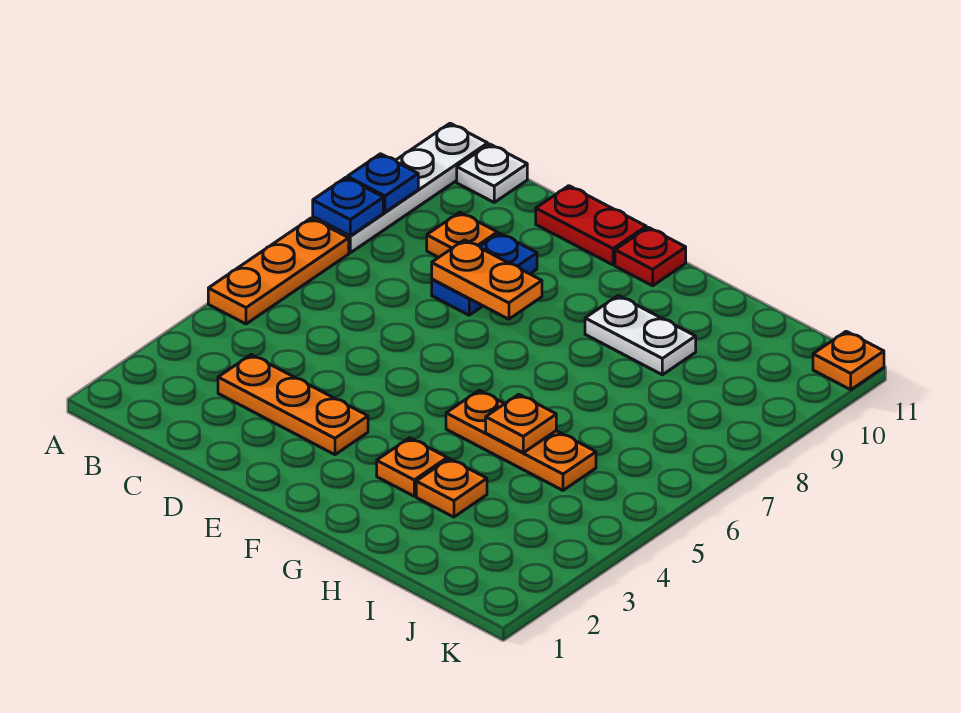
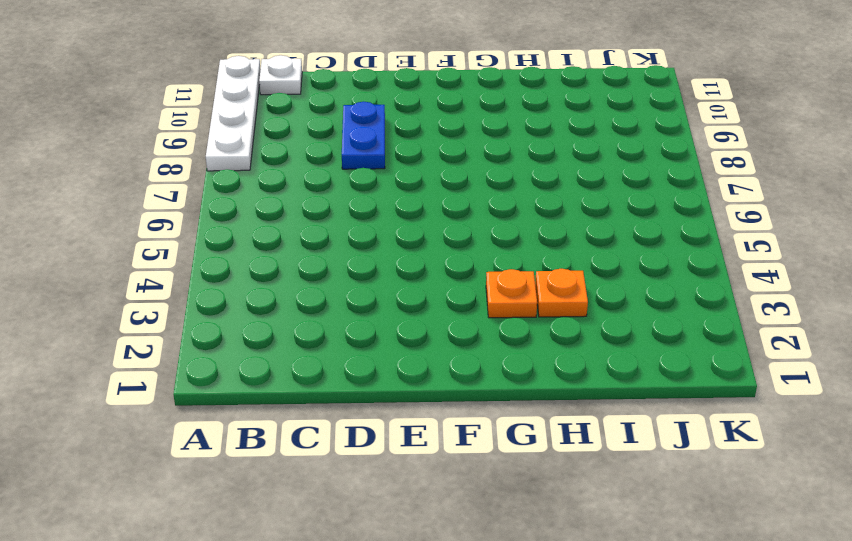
none -> orange plate A5:A7 level 1
none -> orange plate C3:E3 level 1
none -> orange plate C9 level 1

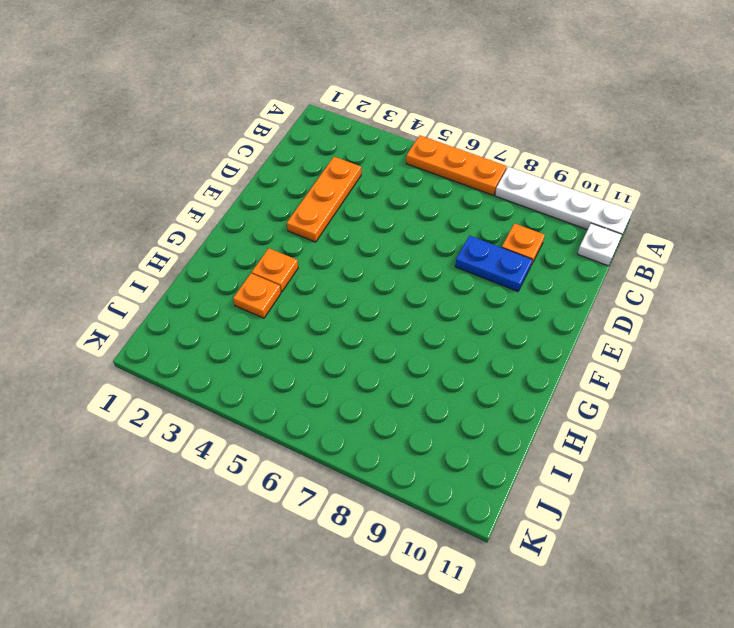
none -> red plate D11:E11 level 1
none -> red plate F11 level 1
none -> orange plate G5:I5 level 1

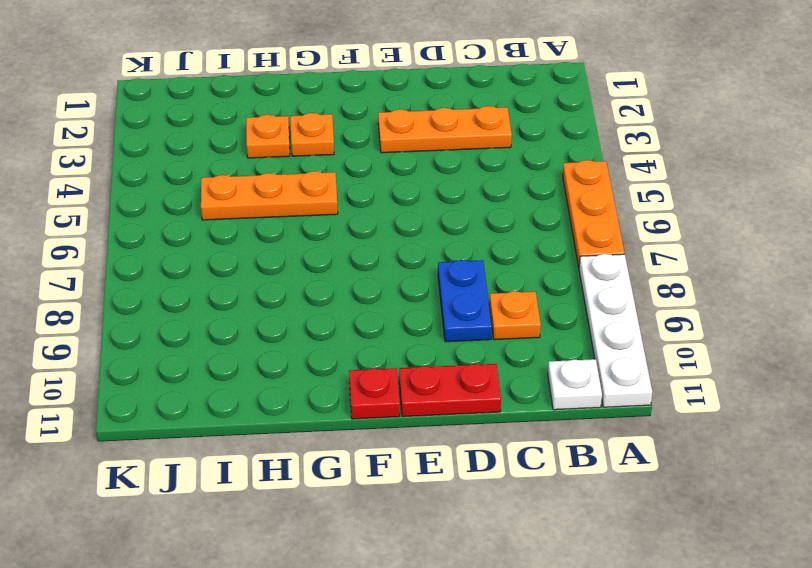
none -> white plate G9:H9 level 1
none -> orange plate K11 level 1
none -> blue plate A8 level 2

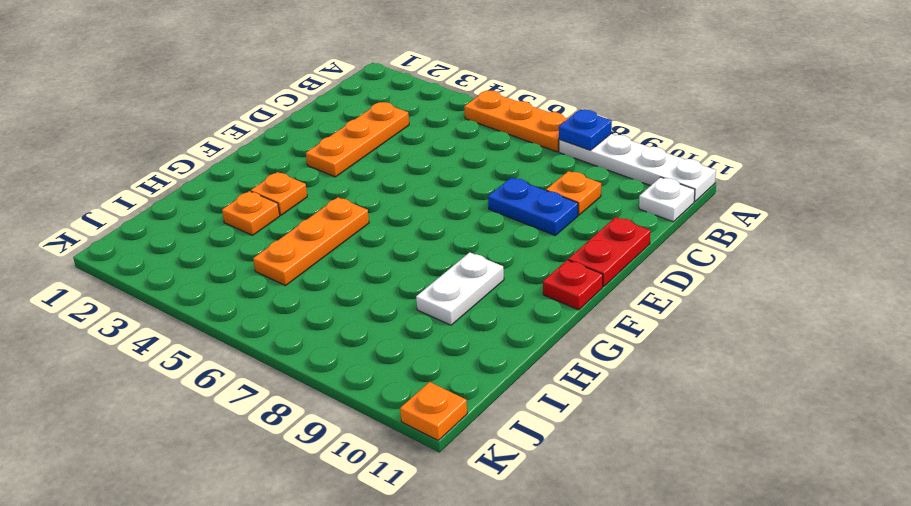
none -> blue plate A9 level 2
none -> orange plate D8:E8 level 2
none -> orange plate H5 level 2

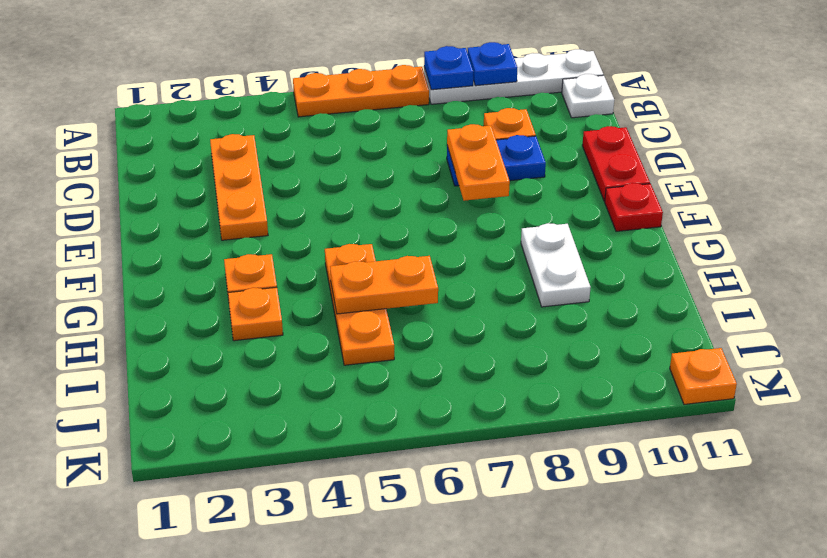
orange plate H5:H6 level 2 -> orange plate H5 level 2

